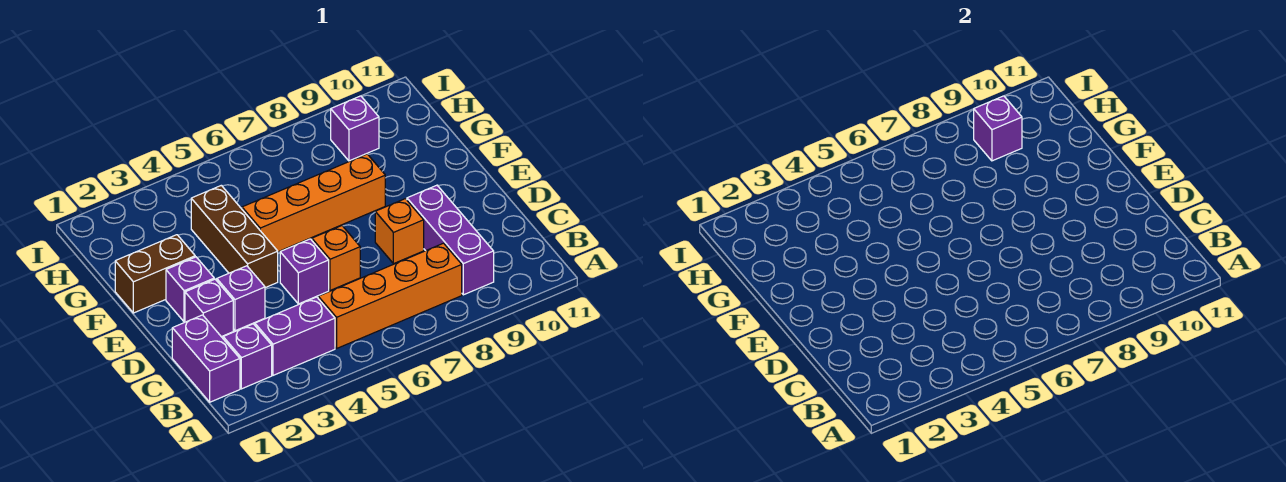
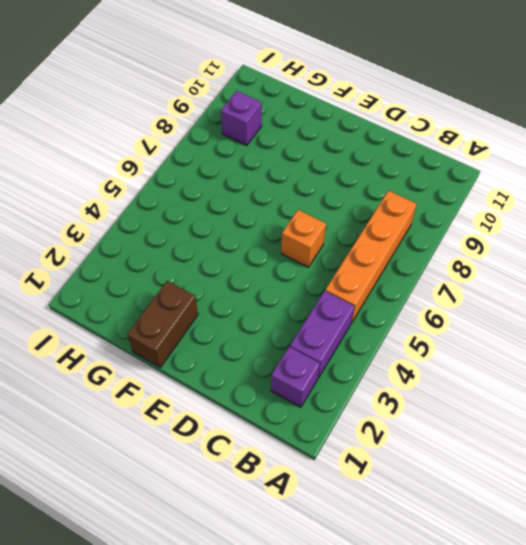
none -> purple brick B1:C1 level 1
none -> purple brick B9:D9 level 1
none -> purple brick D2 level 1

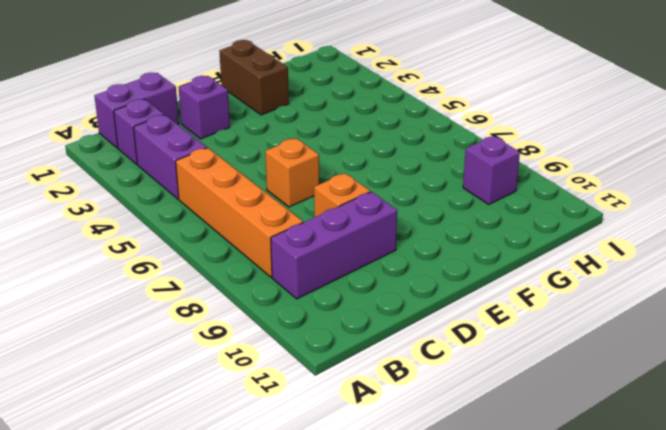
none -> purple brick D3 level 1
none -> purple brick D5 level 1
none -> purple brick E2 level 1

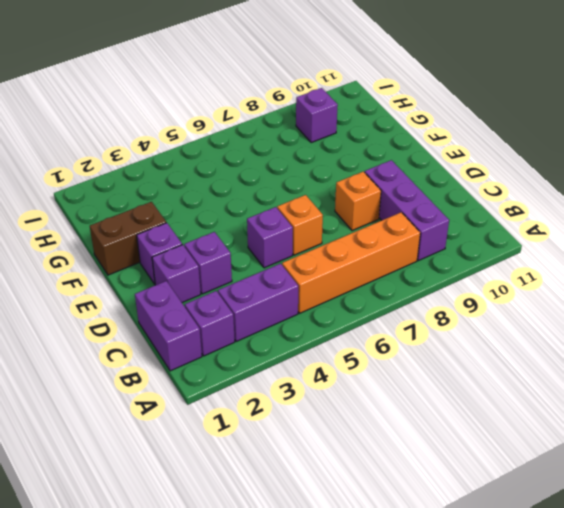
none -> brown brick E4:G4 level 1
none -> orange brick F5:F8 level 1
none -> purple brick H9 level 2

